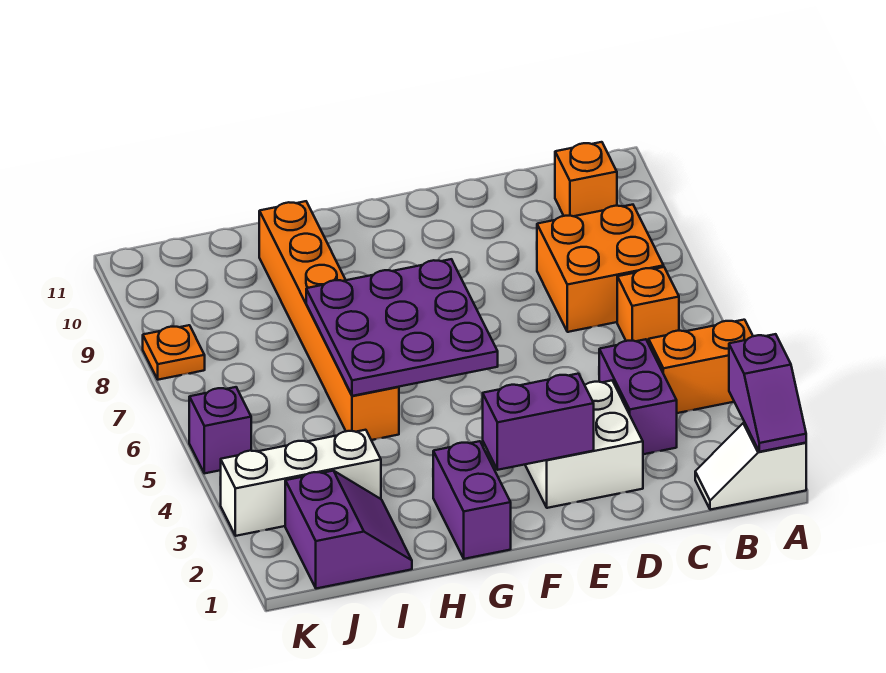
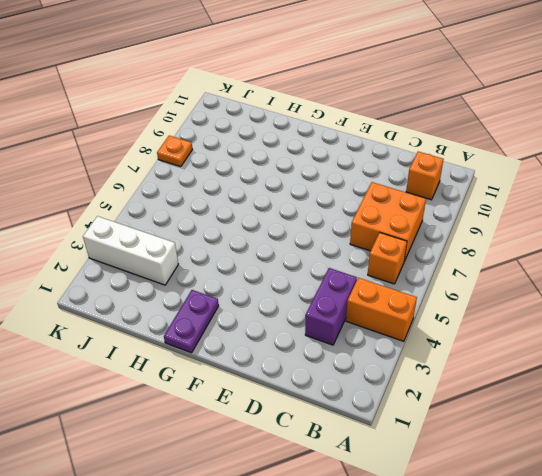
purple plate G1:G2 level 1 -> purple brick G1:G2 level 1
none -> white slope A1:B1 level 1 top A
none -> white brick D2:E3 level 1
none -> orange brick H5:H10 level 1

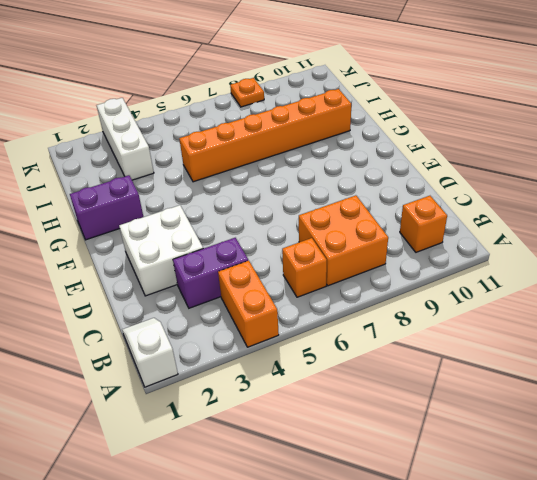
none -> purple slope I1:J2 level 1 top J
none -> purple brick K5 level 1
none -> purple slope A1:A2 level 2 top 2

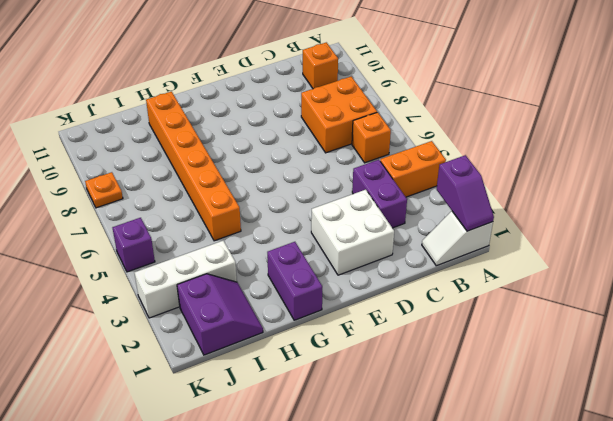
none -> purple brick E2:F2 level 2
none -> purple plate F5:H7 level 2

